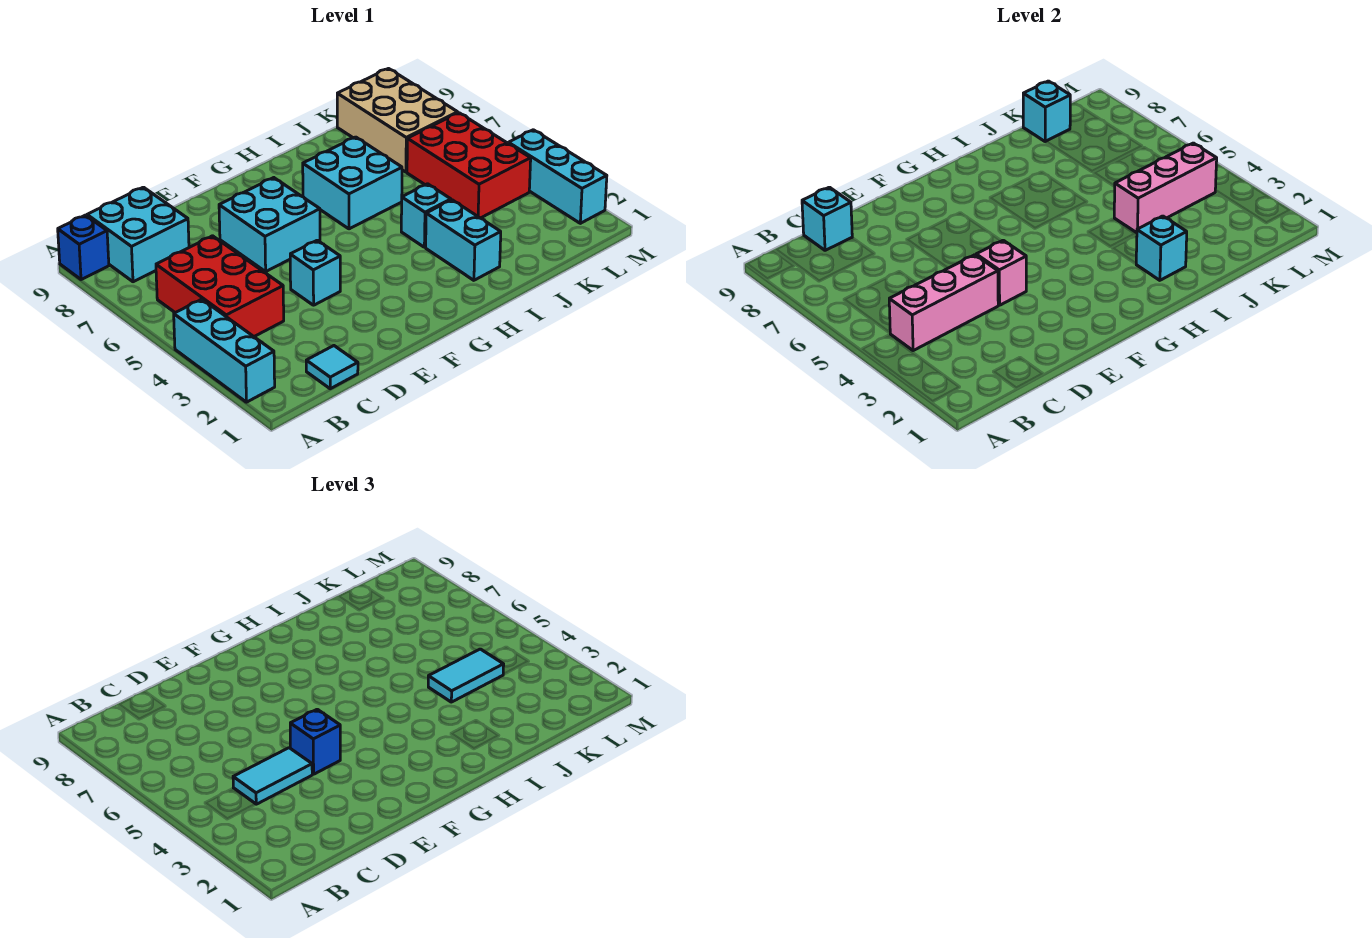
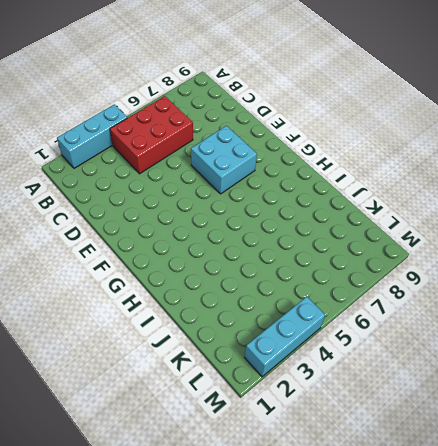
none -> blue brick A9 level 1
none -> cyan brick B8:C9 level 1
none -> cyan tile C1 level 1

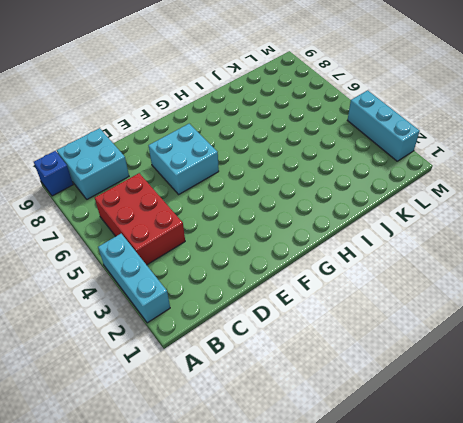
none -> cyan tile C1 level 1
none -> cyan brick E4 level 1
none -> cyan brick H6:I7 level 1

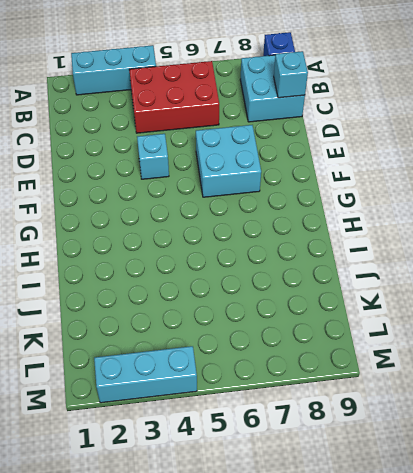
none -> cyan tile C1 level 1
none -> cyan brick H6:I7 level 1
none -> cyan brick I2:I3 level 1

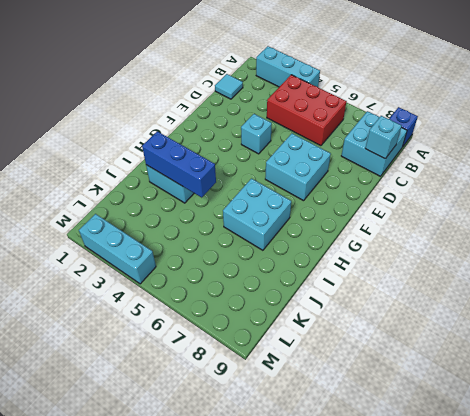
blue brick I2:I4 level 2 -> cyan brick I2 level 2
none -> cyan brick I4 level 1
none -> red brick K4:L6 level 1
none -> tan brick K7:L9 level 1

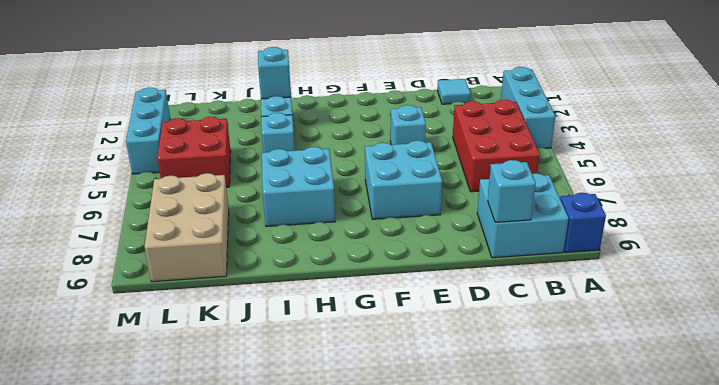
red brick K4:L5 level 1 -> red brick K4:L6 level 1
none -> pink brick B4:D4 level 2
none -> pink brick E4 level 2
none -> pink brick J4:L4 level 2

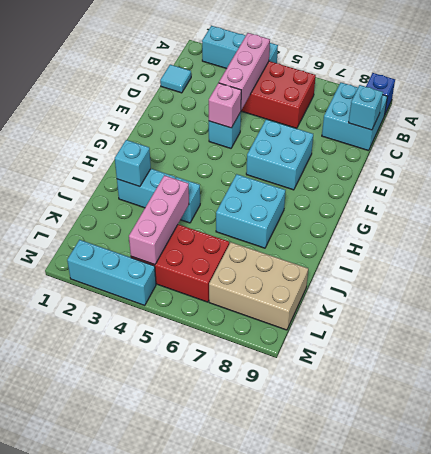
none -> cyan brick K9 level 2
none -> cyan tile C4:D4 level 3
none -> blue brick E4 level 3

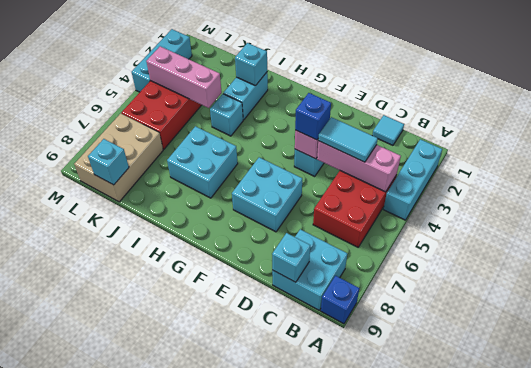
none -> cyan tile J4:K4 level 3

